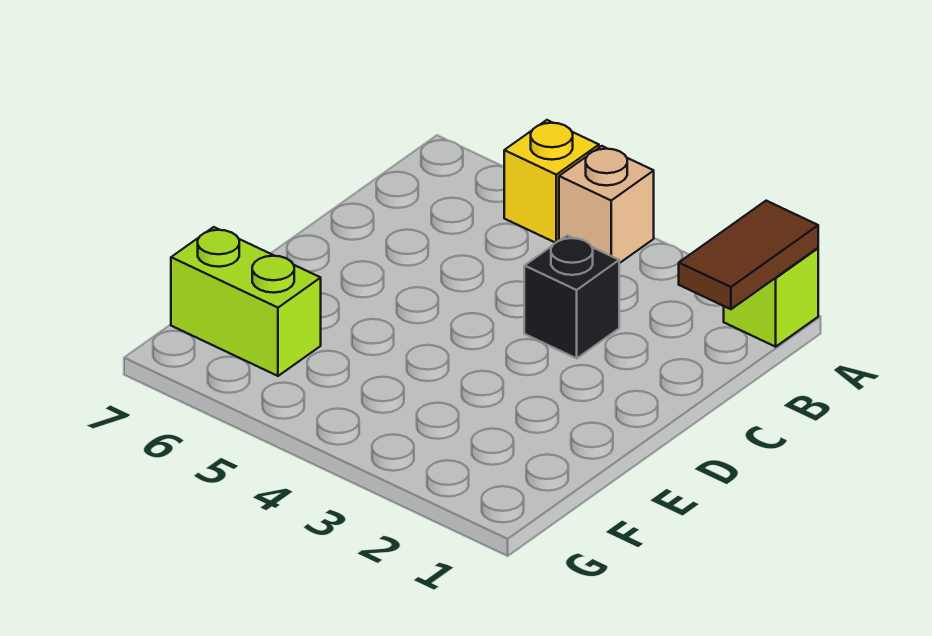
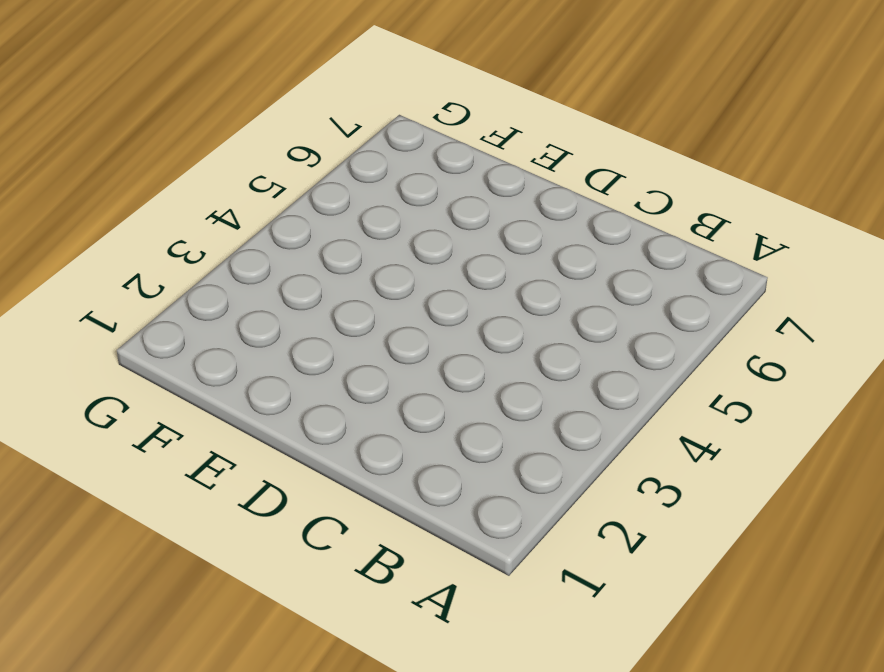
none -> lime brick A1 level 1
none -> tan brick A4 level 1

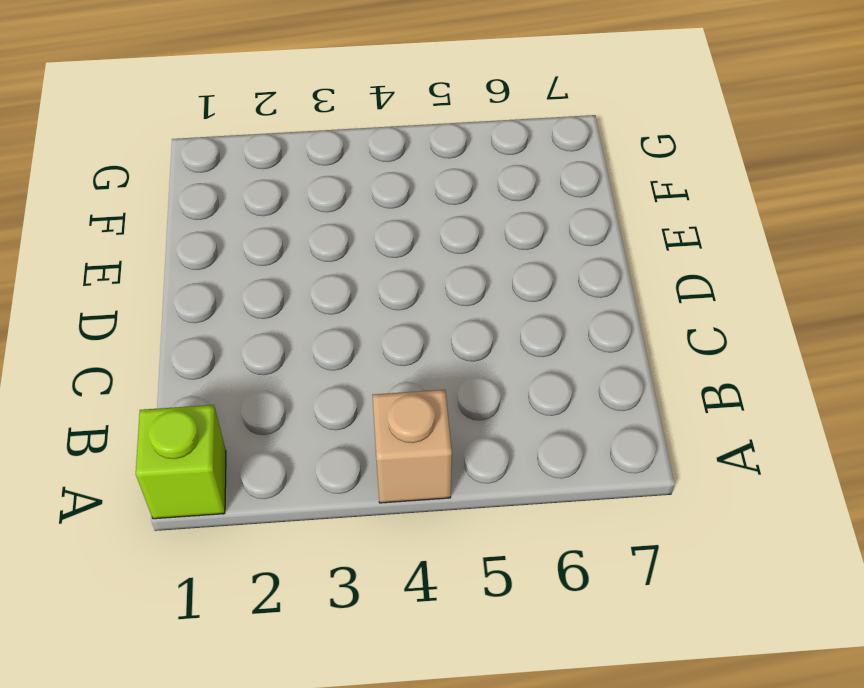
none -> yellow brick A5 level 1
none -> black brick C3 level 1

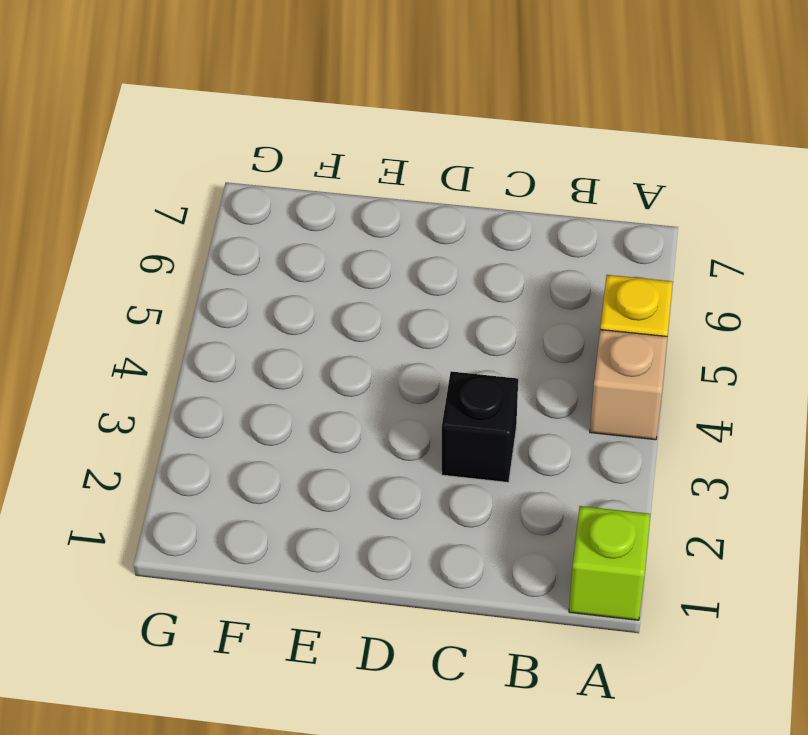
none -> lime brick F6:F7 level 1
none -> brown tile A1:B1 level 2

